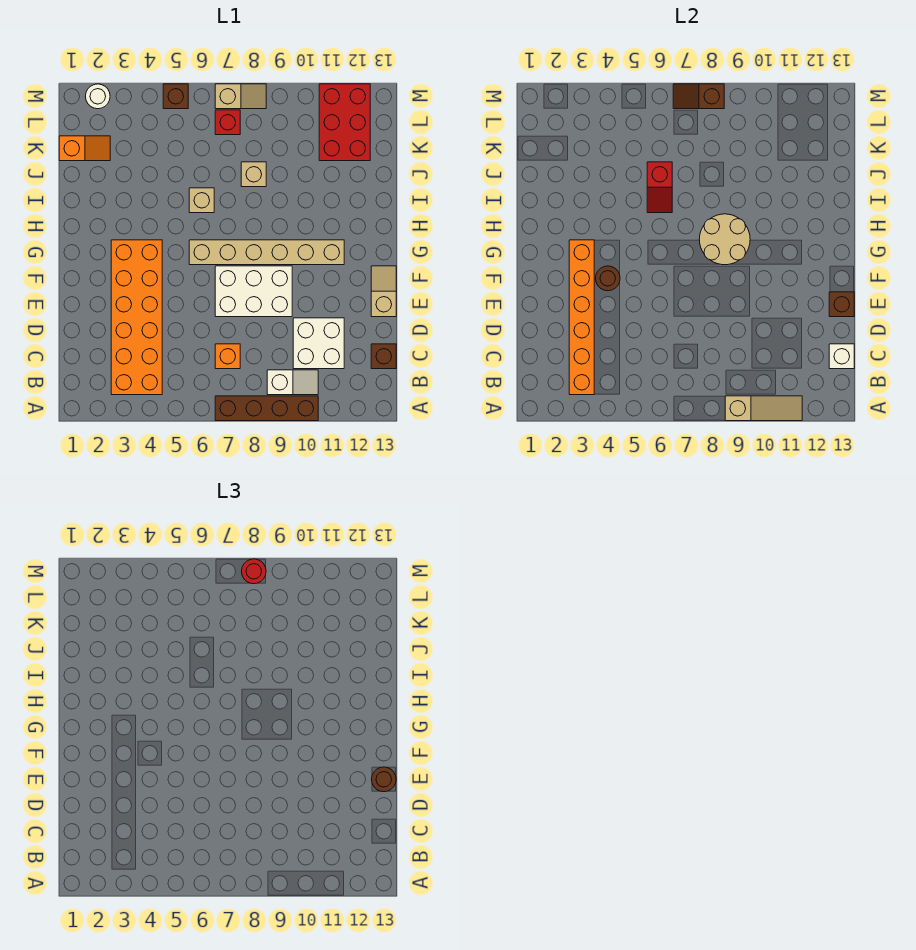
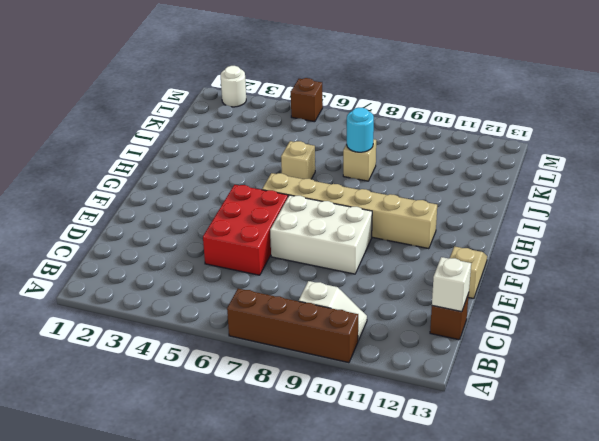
red brick D5:F6 level 1 -> red brick K11:M12 level 1
cyan round brick J8 level 2 -> none
none -> orange brick B3:G4 level 1
none -> orange brick C7 level 1
none -> white brick C10:D11 level 1

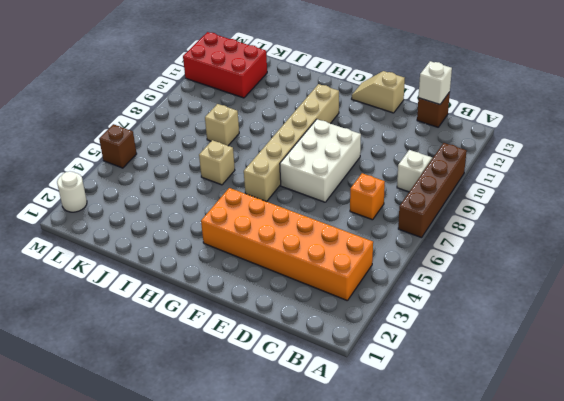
none -> white brick C10:D11 level 1
none -> orange slope K1:K2 level 1 top 1
none -> red brick L7 level 1

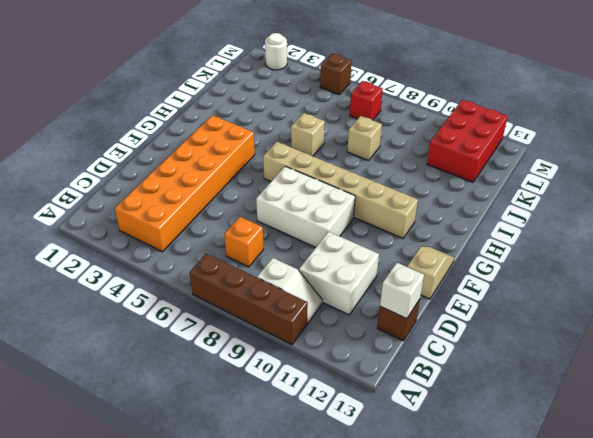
none -> orange slope K1:K2 level 1 top 1
none -> tan slope M7:M8 level 1 top 7
none -> tan slope A9:A11 level 2 top 9

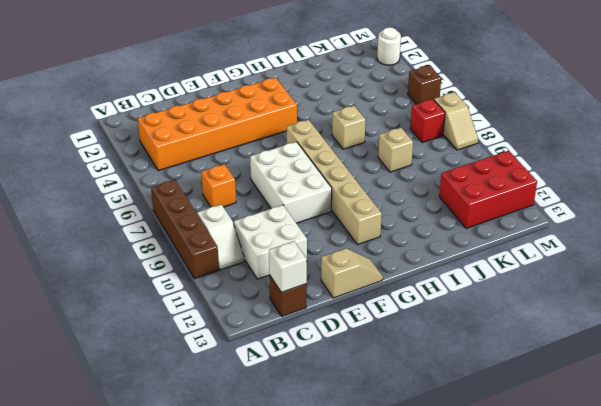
none -> orange slope K1:K2 level 1 top 1
none -> tan slope A9:A11 level 2 top 9
none -> orange brick B3:G3 level 2

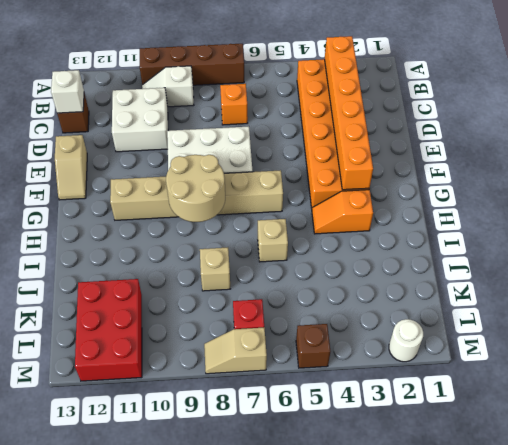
orange slope H3:H4 level 1 top 3 -> orange slope K1:K2 level 1 top 1
none -> tan slope A9:A11 level 2 top 9
none -> brown brick E13 level 2
none -> brown round brick F4 level 2

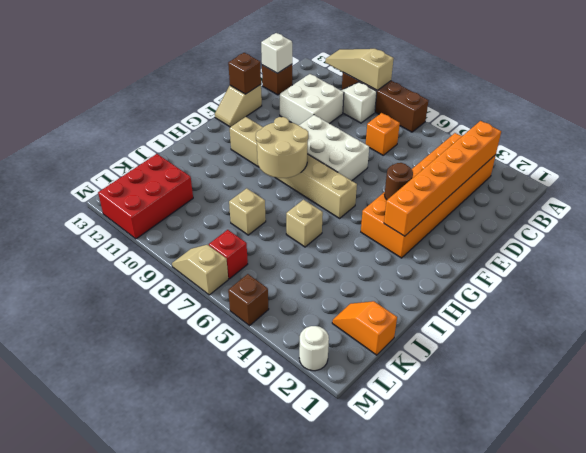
none -> red slope I6:J6 level 2 top J
none -> brown slope M7:M8 level 2 top 8
none -> brown round brick E13 level 3

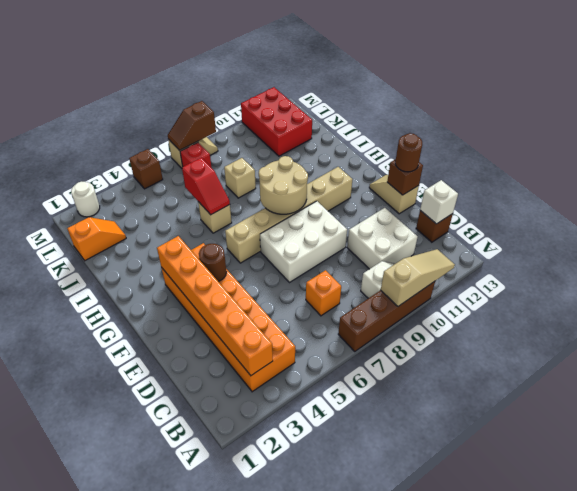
none -> red round brick M8 level 3

